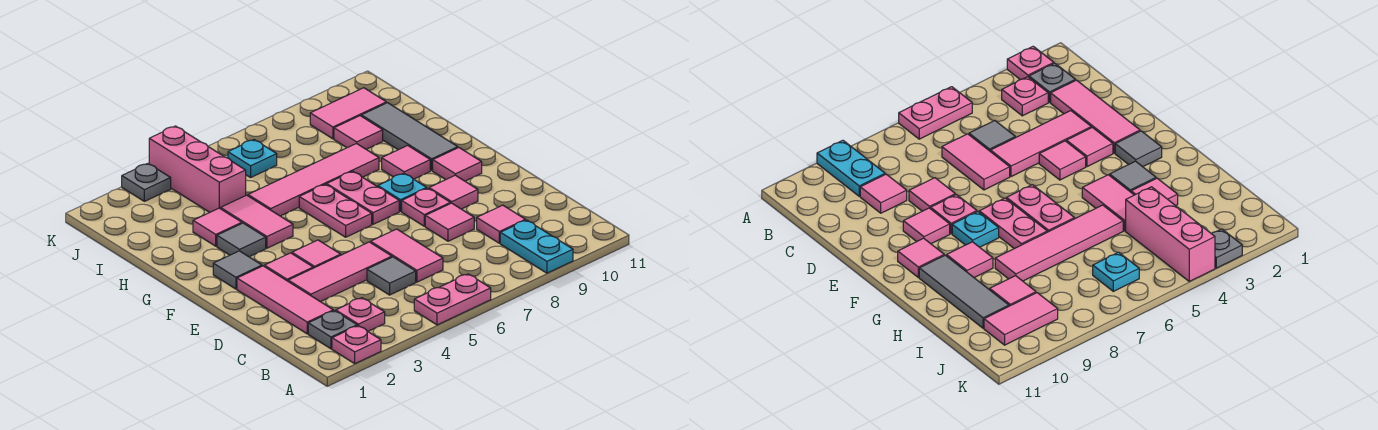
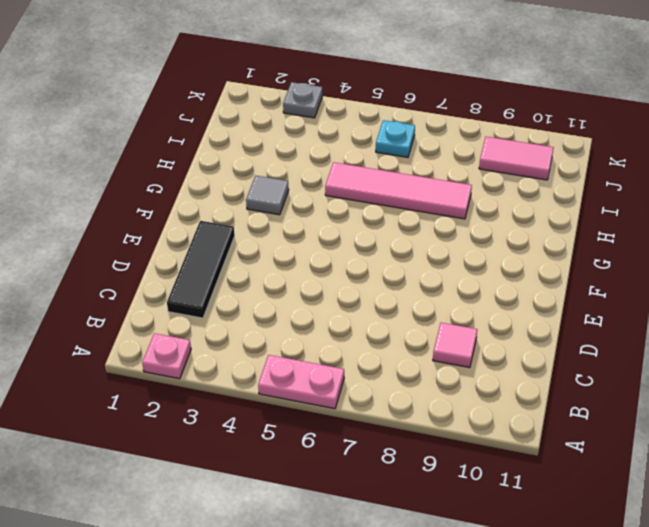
black tile C2:E2 level 1 -> pink tile C2:E2 level 1
none -> cyan plate A9:B9 level 1
none -> grey plate B2 level 1
none -> pink plate B3 level 1
none -> grey tile C5 level 1

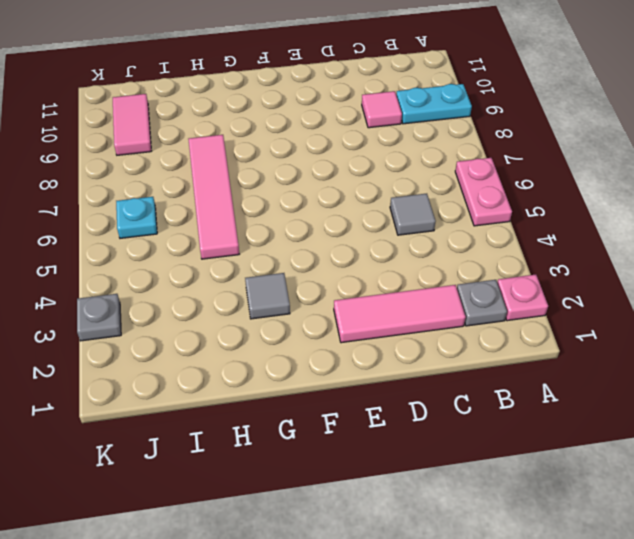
none -> pink plate B3 level 1
none -> pink tile C6:D6 level 1
none -> pink tile D3:D5 level 1
none -> pink tile D8 level 1

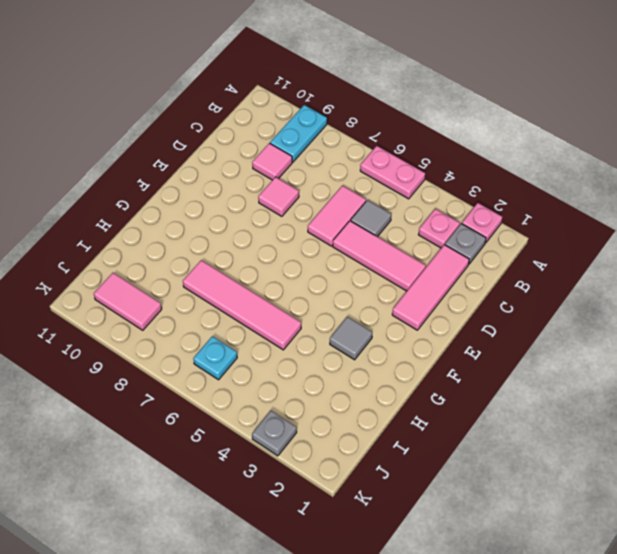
none -> pink tile E3 level 1
none -> pink tile E4 level 1
none -> pink plate E8 level 1
none -> pink tile E9 level 1

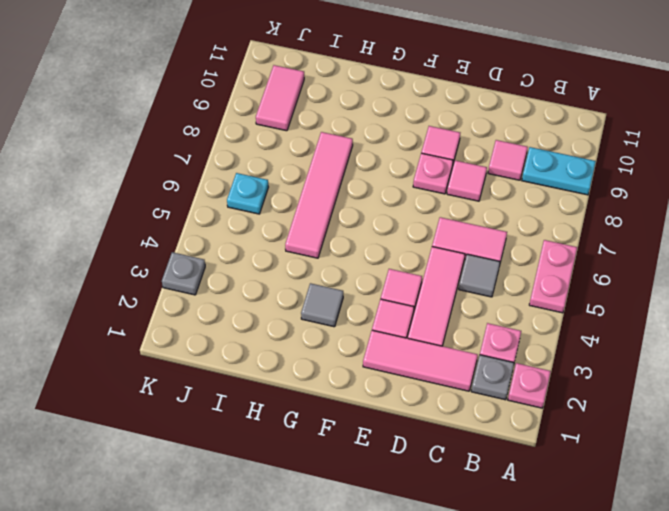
none -> grey tile F2 level 1
none -> pink plate F6:G6 level 1
none -> pink plate F7:G7 level 1
none -> cyan plate F8 level 1

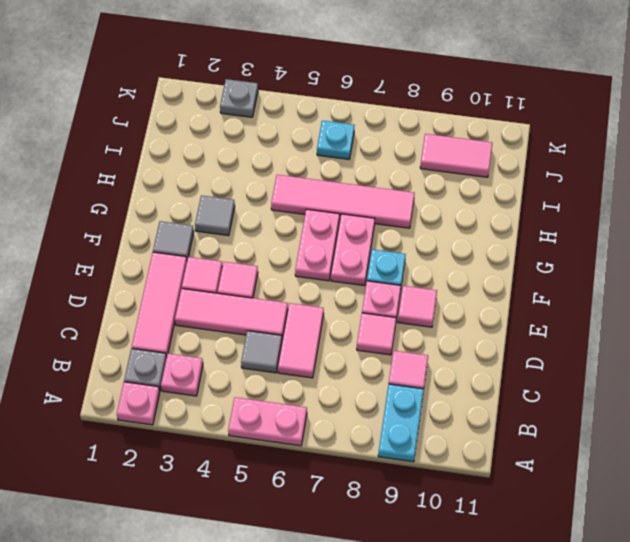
none -> pink tile F10 level 1
none -> pink tile G4:H4 level 1
none -> pink tile G9 level 1
none -> grey tile G10:I10 level 1

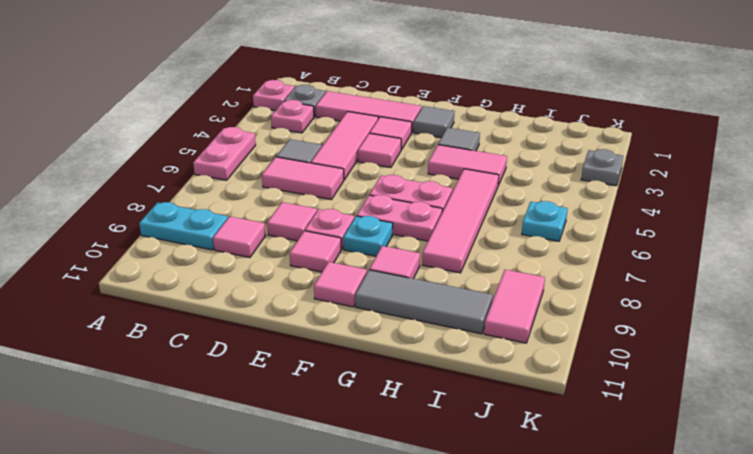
none -> pink tile H3 level 1
none -> pink brick I4:K4 level 1
none -> pink tile I9 level 1

